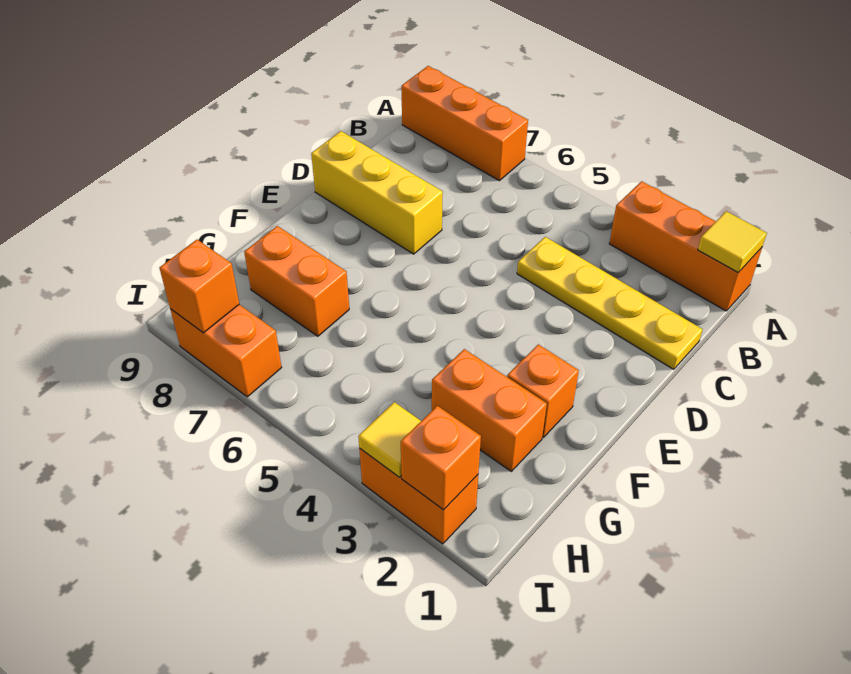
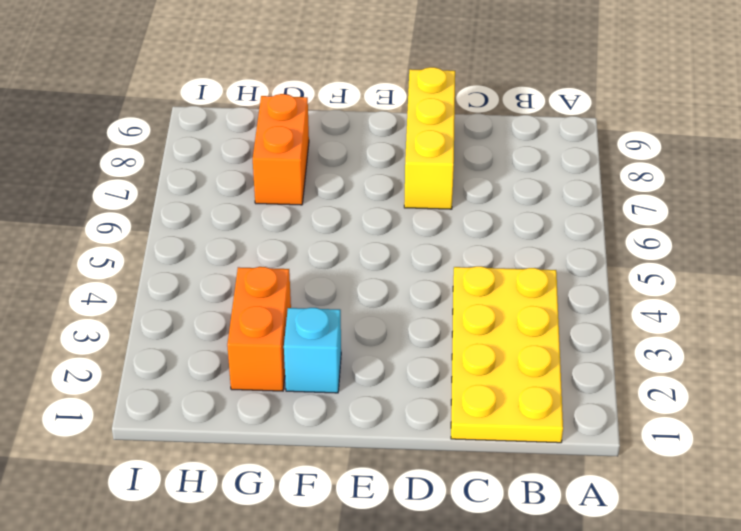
yellow plate B1:C4 level 1 -> yellow plate C1:C4 level 1
cyan brick F2 level 1 -> orange brick F2 level 1
none -> orange brick A1:A3 level 1
none -> orange brick A7:A9 level 1
none -> orange brick I2:I3 level 1

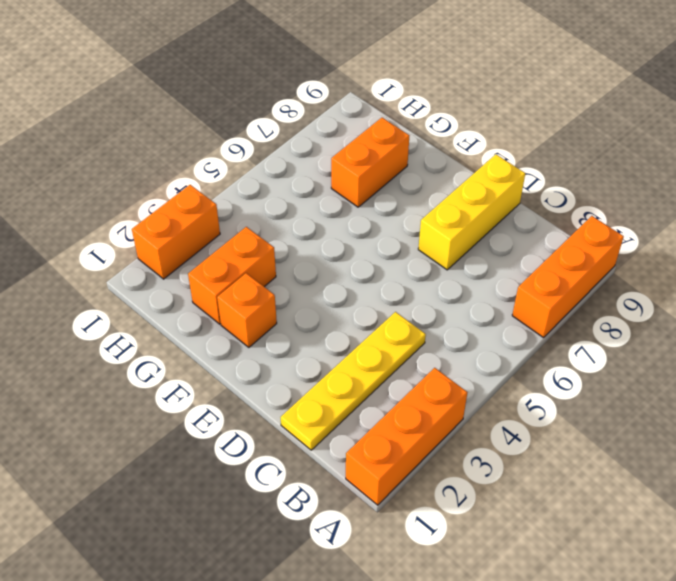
none -> orange brick I7:I8 level 1
none -> yellow tile A1 level 2
none -> orange brick I2 level 2

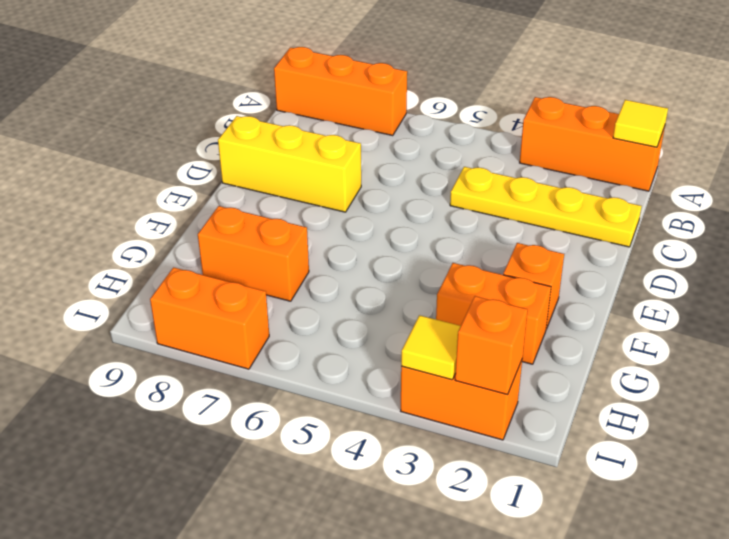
none -> orange brick I8 level 2

